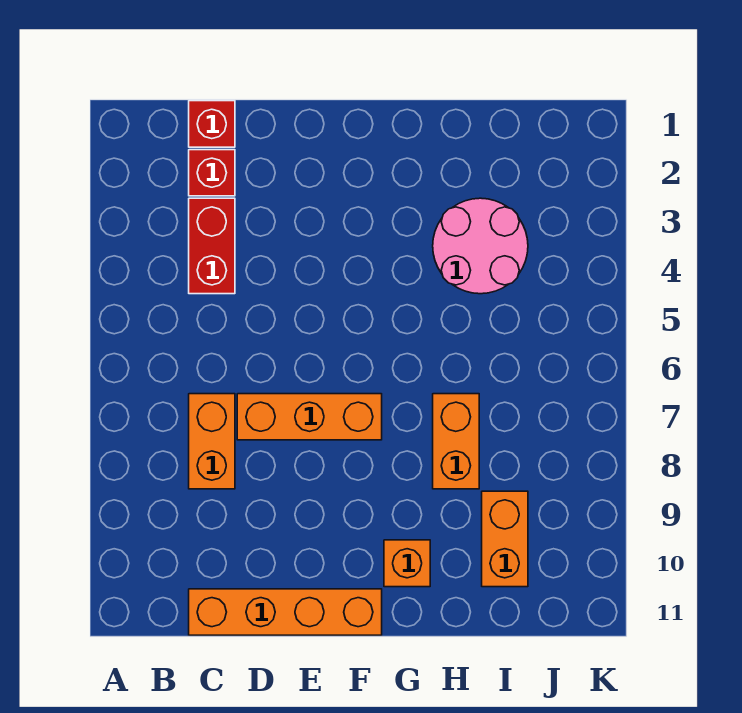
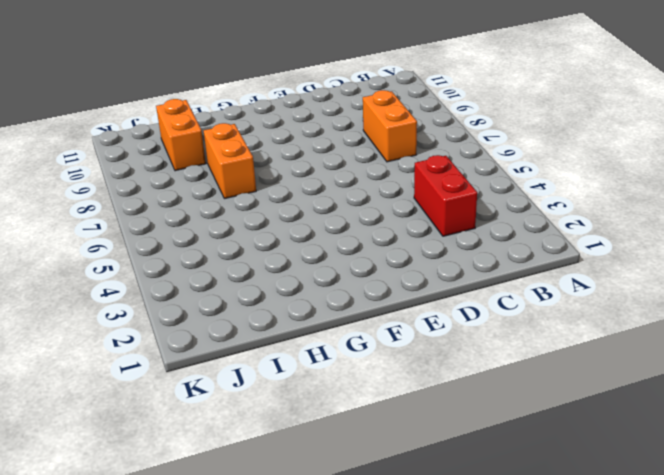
none -> red brick C1 level 1
none -> red brick C2 level 1

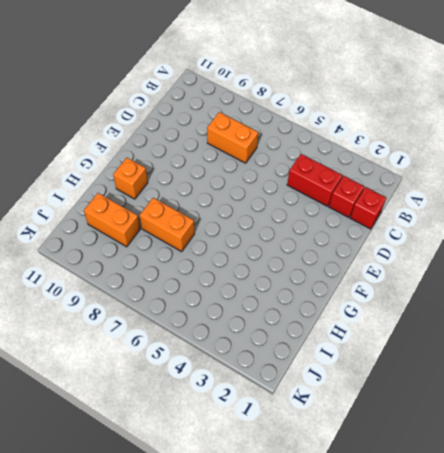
none -> orange brick C11:F11 level 1
none -> orange brick D7:F7 level 1

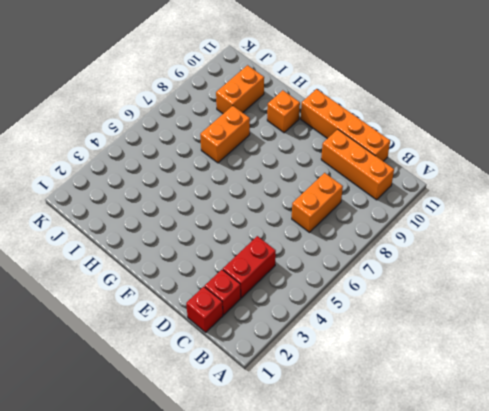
orange brick B10:D10 level 1 -> orange brick D7:F7 level 1
none -> pink round brick H3:I4 level 1

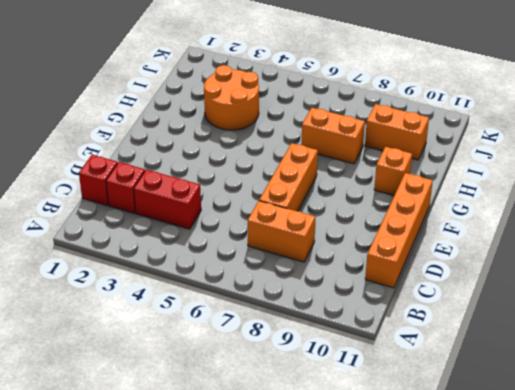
orange round brick H3:I4 level 1 -> pink round brick H3:I4 level 1

